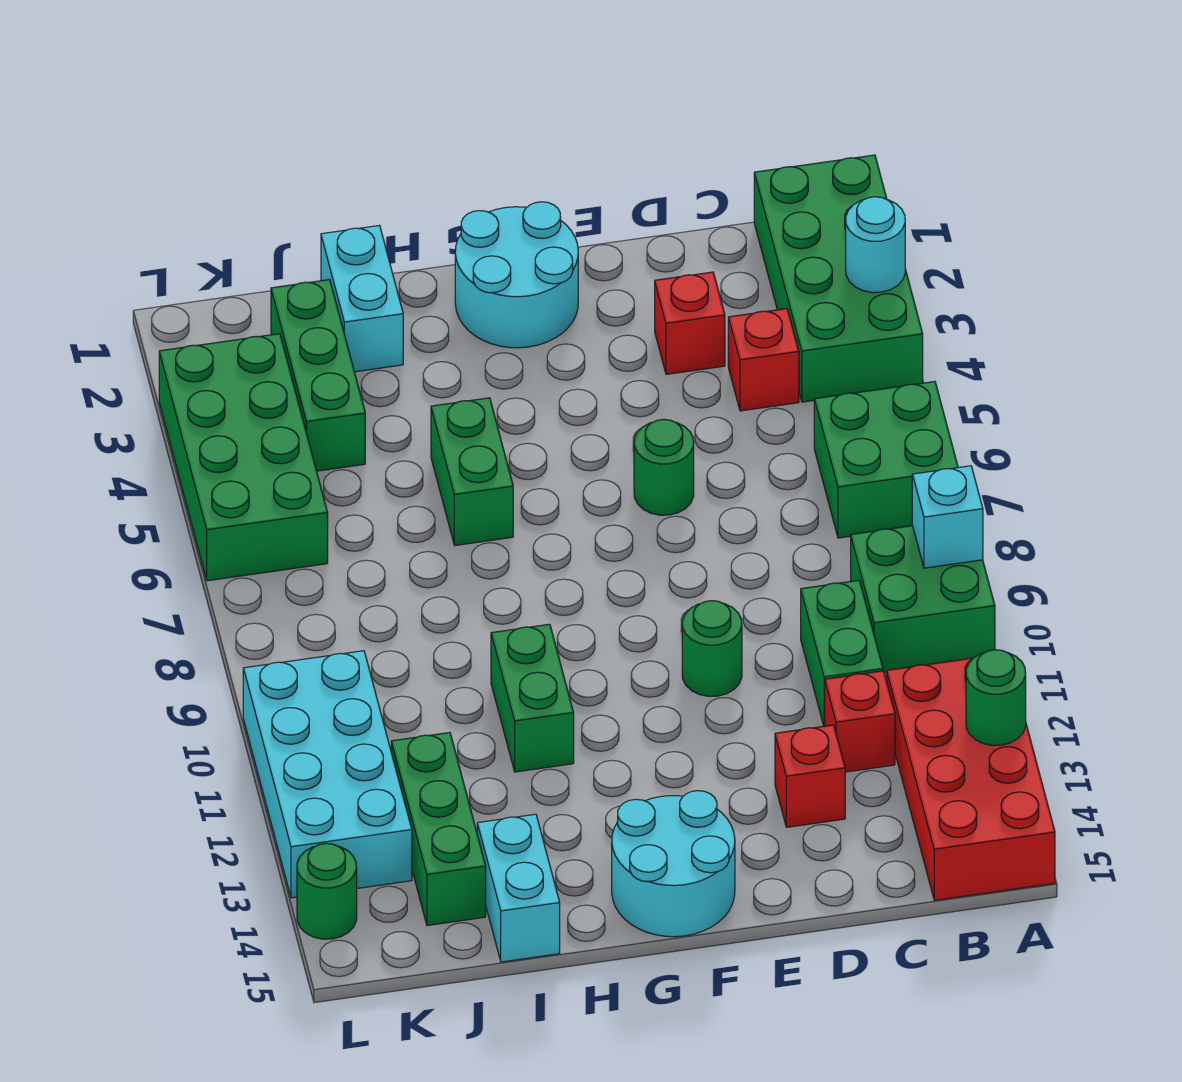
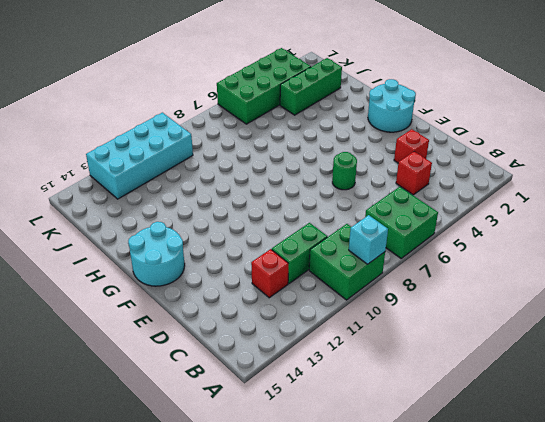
none -> green brick A1:B4 level 1
none -> red brick A12:B15 level 1
none -> red brick D13 level 1

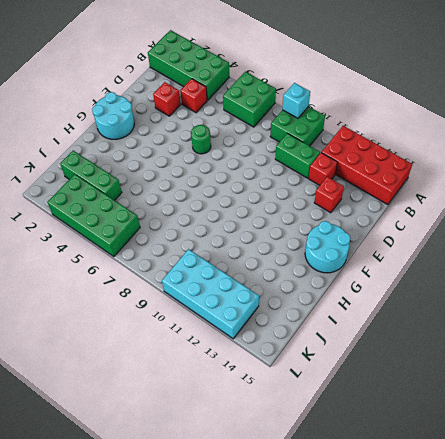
none -> green round brick E10 level 1
none -> green brick H5:H6 level 1
none -> green brick H10:H11 level 1

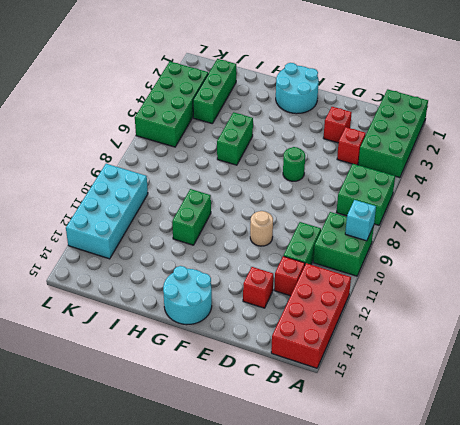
tan round brick E10 level 1 -> green round brick E10 level 1
none -> cyan brick I1:I2 level 1
none -> cyan brick I14:I15 level 1
none -> green brick J12:J14 level 1

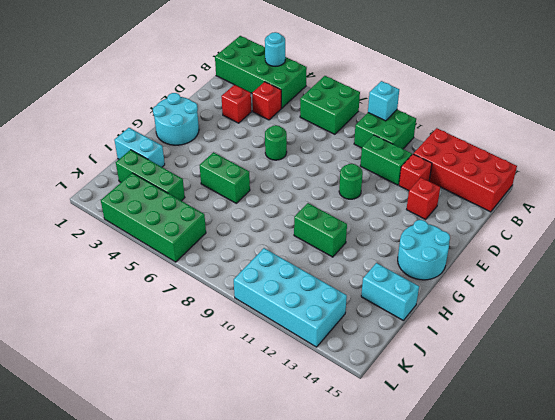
none -> green brick J12:J14 level 1
none -> green round brick L14 level 1
none -> green round brick A13 level 2

